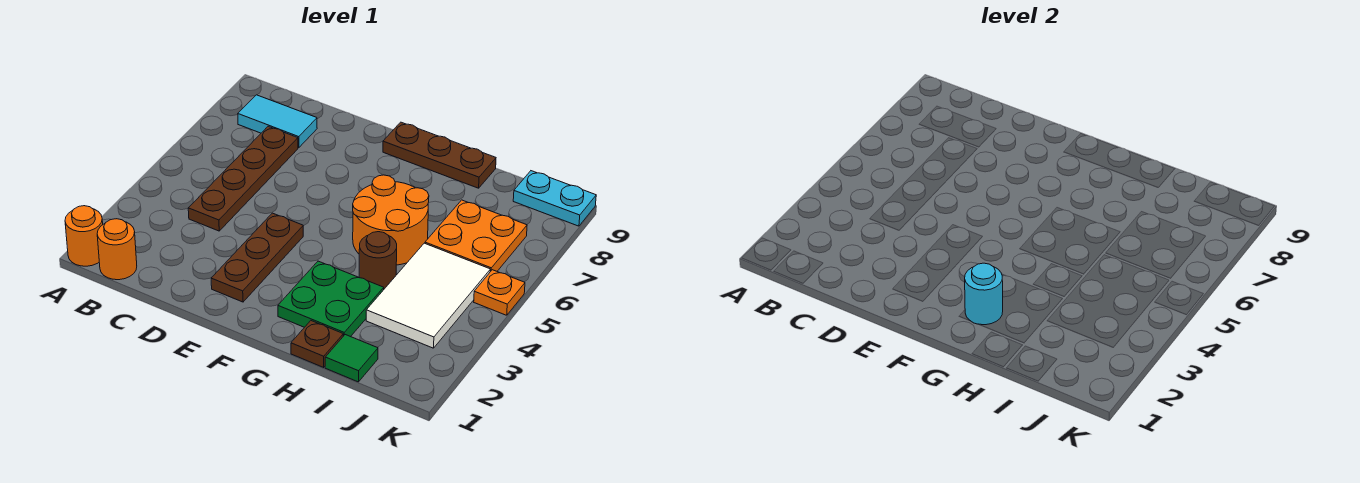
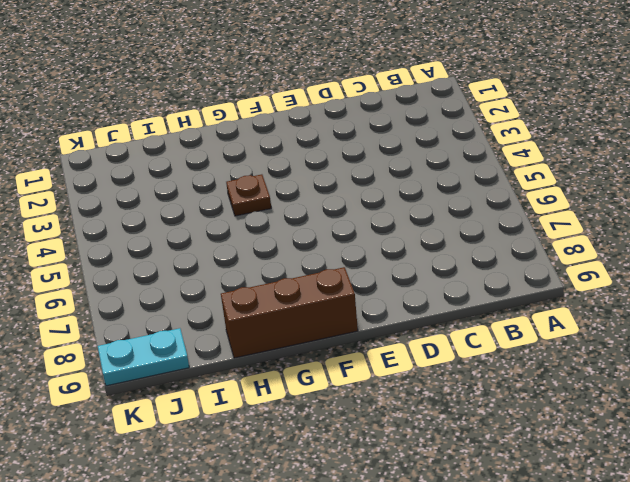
brown brick F9:H9 level 1 -> brown plate F9:H9 level 1
brown plate G4 level 1 -> brown plate H1 level 1
none -> orange round brick A1 level 1
none -> orange round brick B1 level 1
none -> cyan tile B8:C8 level 1

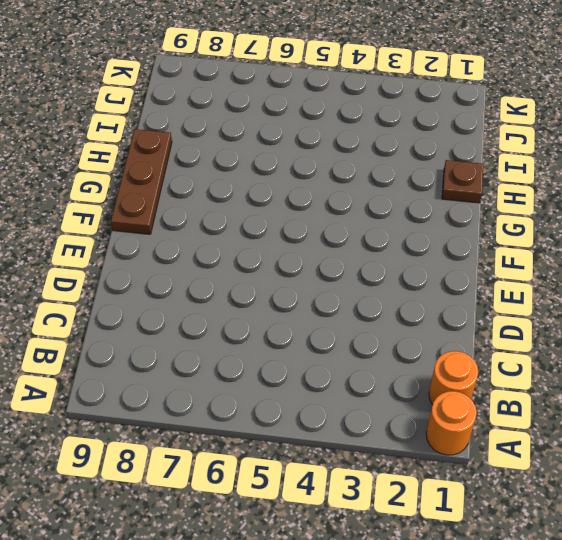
none -> cyan tile B8:C8 level 1
none -> brown plate C4:C7 level 1
none -> brown plate E2:E4 level 1

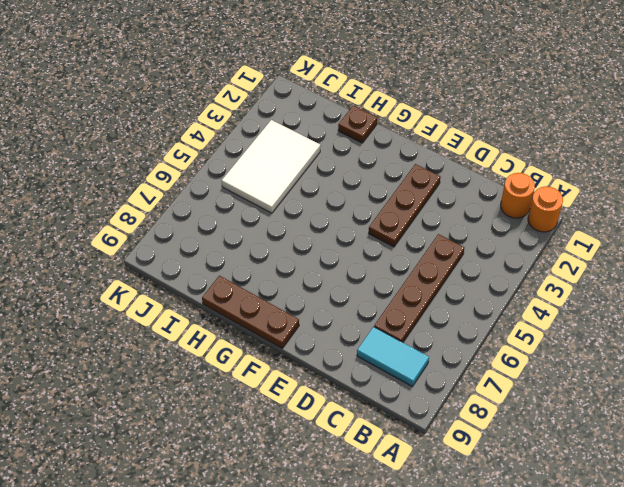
none -> green plate G2:H3 level 1
none -> orange round brick G5:H6 level 1
none -> brown round brick H4 level 1

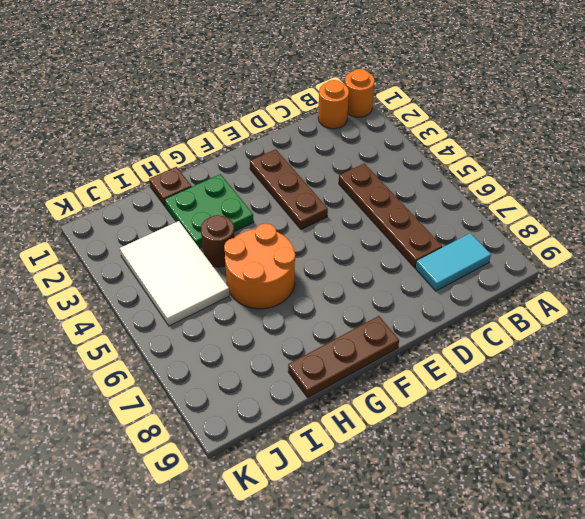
none -> green tile I1 level 1
none -> orange plate I6:J7 level 1
none -> cyan plate J9:K9 level 1

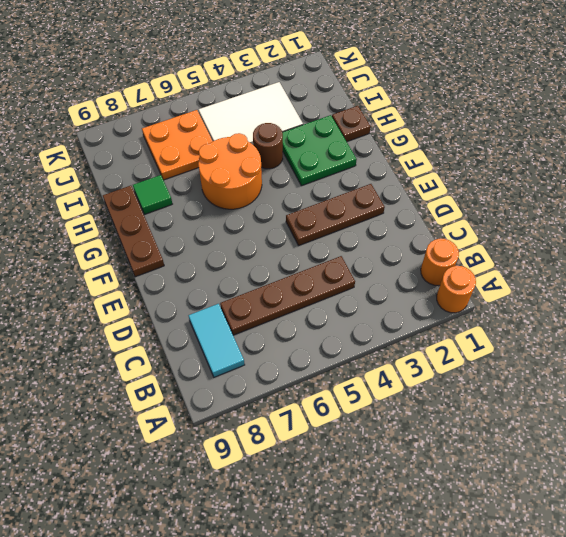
green tile H8 level 1 -> green tile I1 level 1
none -> cyan plate J9:K9 level 1
none -> orange plate K5 level 1
none -> cyan round brick G2 level 2

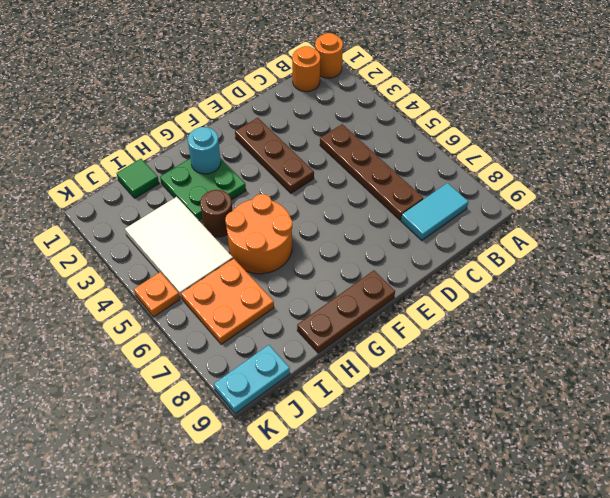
none -> brown plate H1 level 1

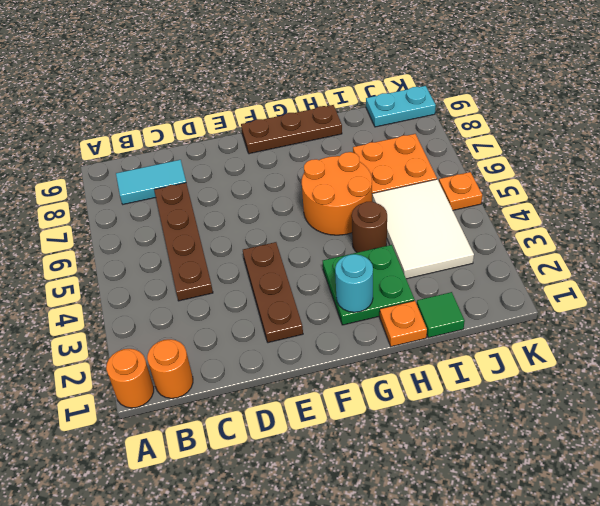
orange plate H1 level 1 -> brown plate H1 level 1

